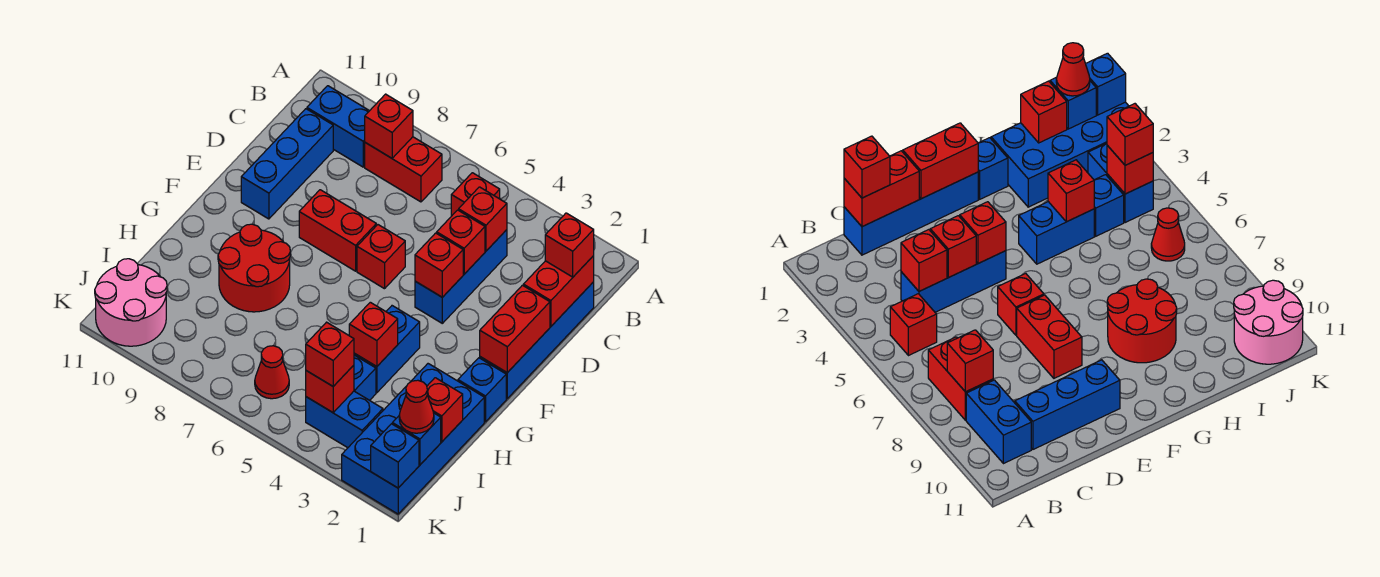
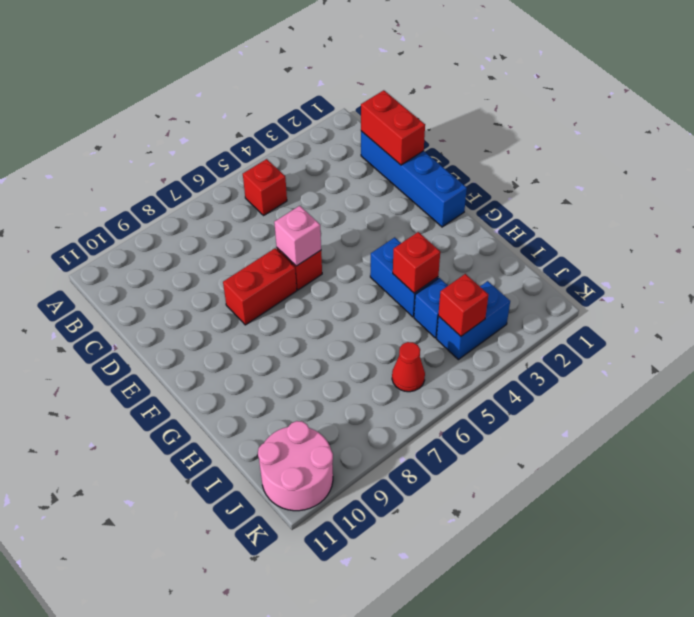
pink brick E6 level 2 -> none
none -> red brick B7:B8 level 1
none -> blue brick B9:B10 level 1
none -> blue brick C4:E4 level 1
none -> blue brick C10:E10 level 1

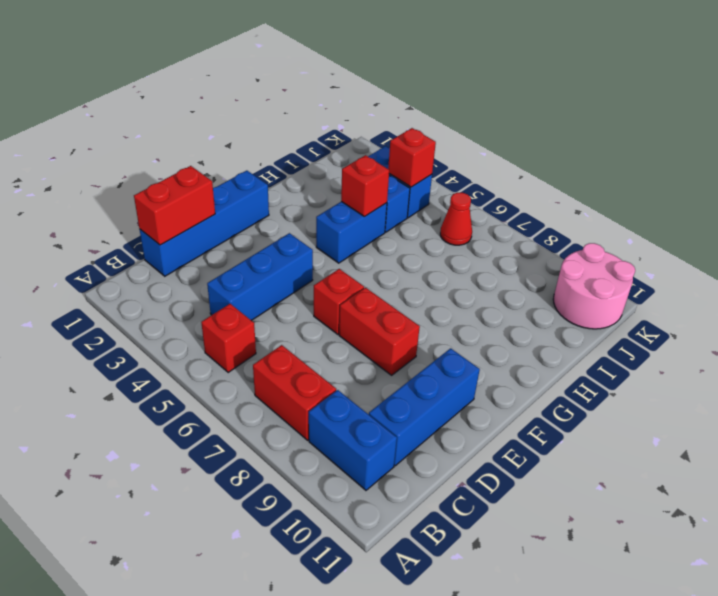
none -> blue brick G1 level 1
none -> red round brick G8:H9 level 1
none -> blue brick H1:K2 level 1
none -> red brick B8 level 2

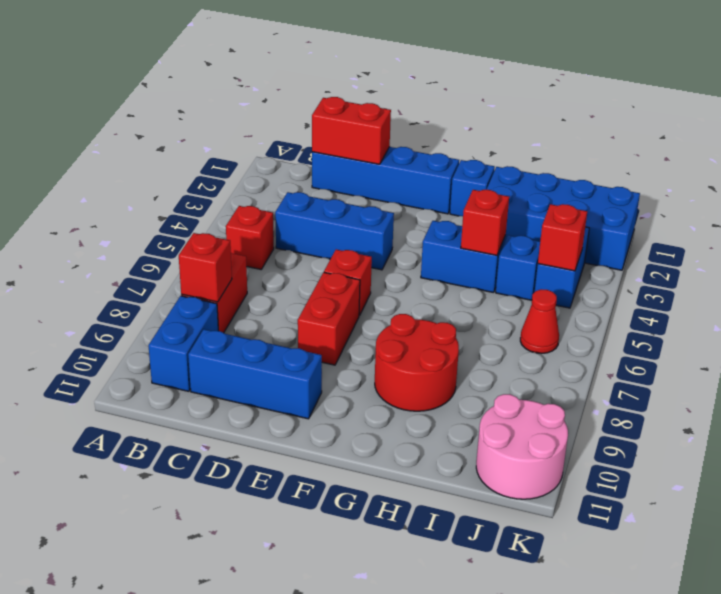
none -> red brick C4 level 2
none -> red brick D4 level 2
none -> red brick E1:F1 level 2
none -> red brick E4 level 2

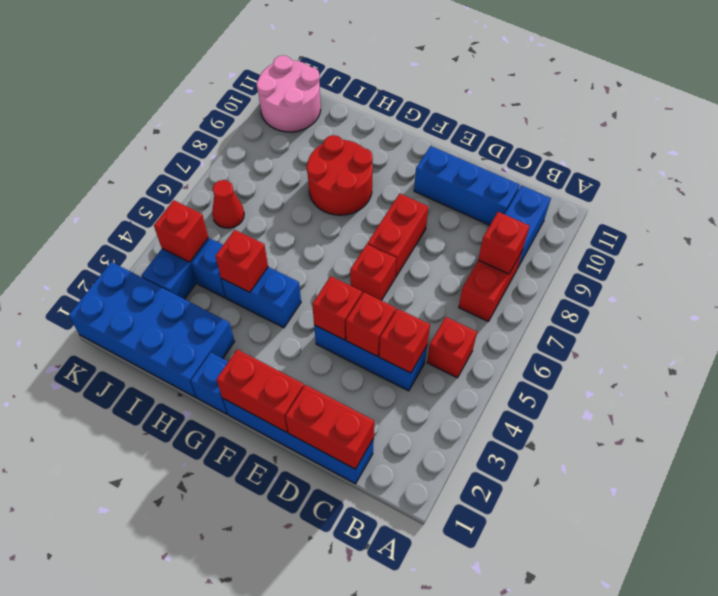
none -> red brick I1 level 2
none -> blue brick J1 level 2
none -> blue brick K1 level 2
none -> red brick C1 level 3

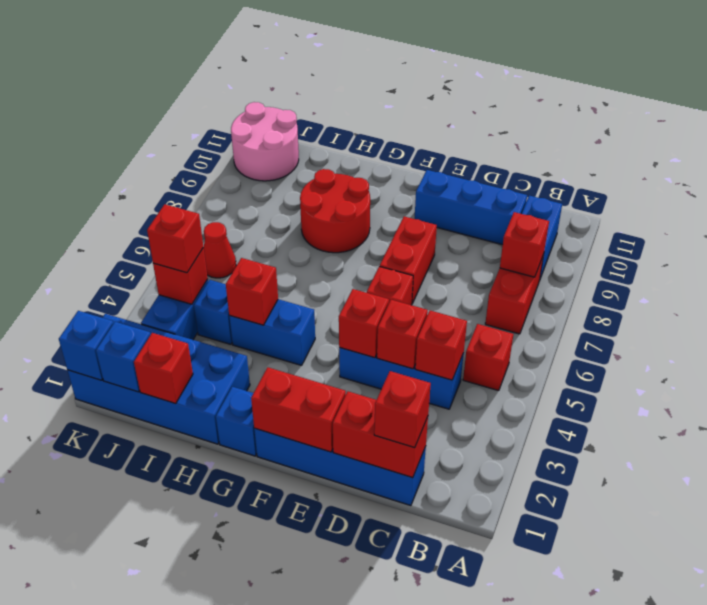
none -> red cone J1 level 3

